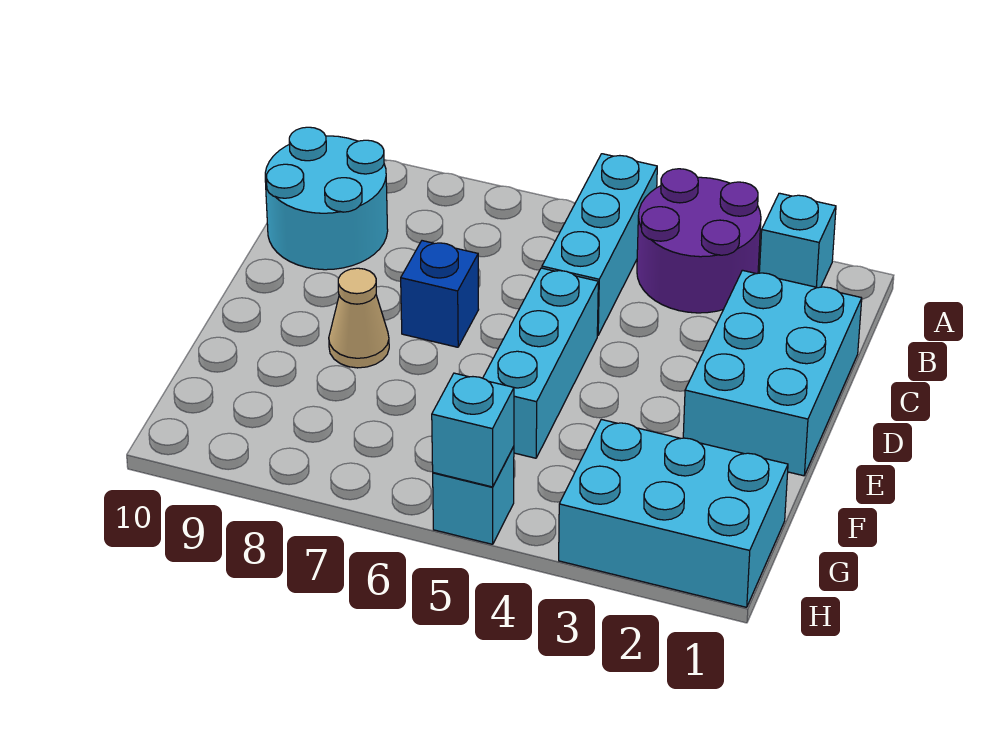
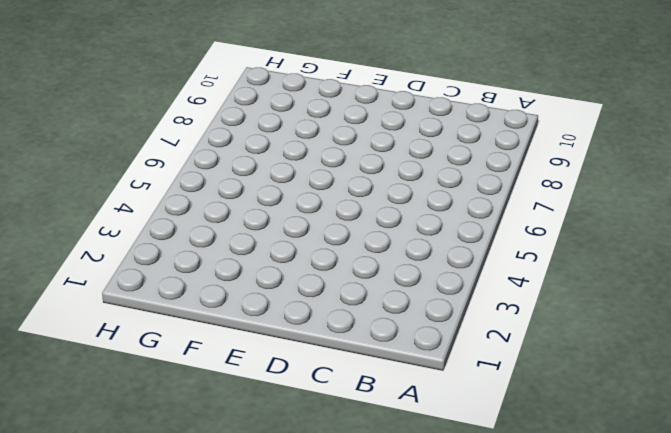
none -> cyan brick A2 level 1
none -> purple round brick A3:B4 level 1

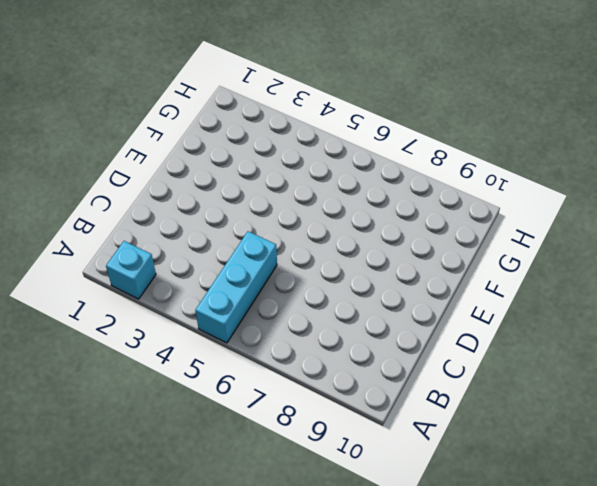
none -> purple round brick A3:B4 level 1
none -> cyan round brick B9:C10 level 1

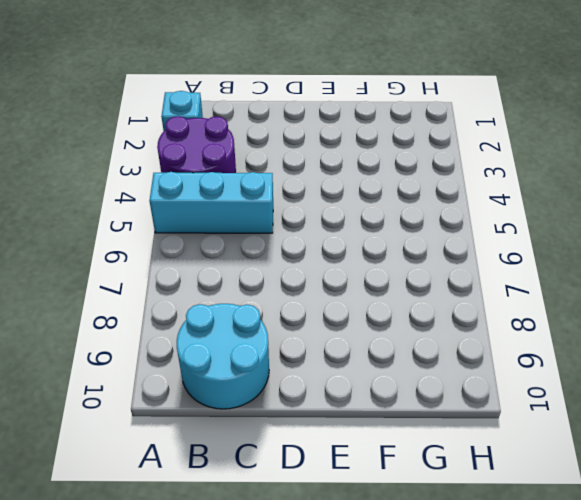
none -> cyan brick C1:E2 level 1
none -> cyan brick D5:F5 level 1

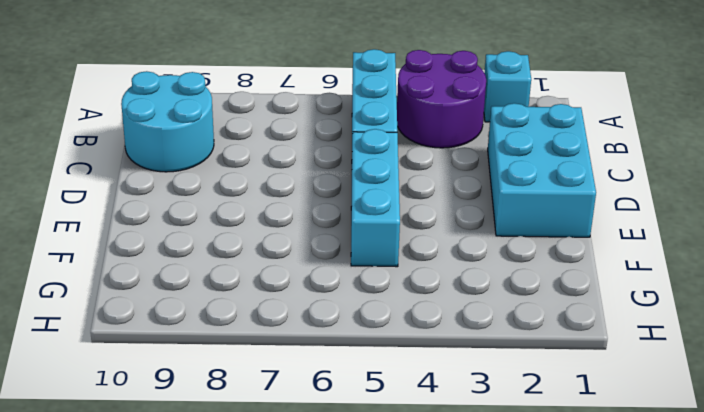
none -> blue brick D7 level 1
none -> tan cone E8 level 1

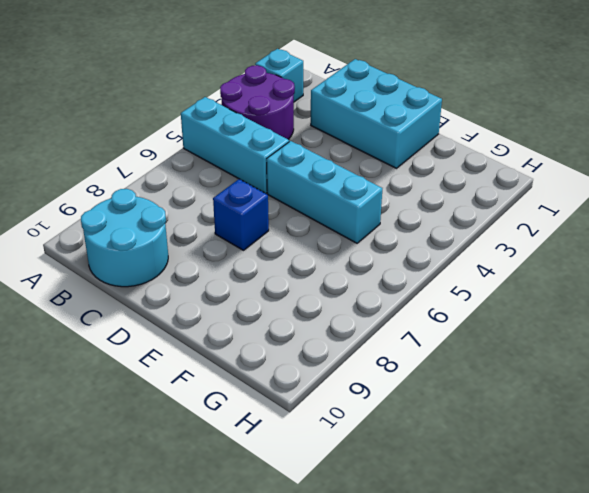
none -> tan cone E8 level 1
none -> cyan brick G1:H3 level 1

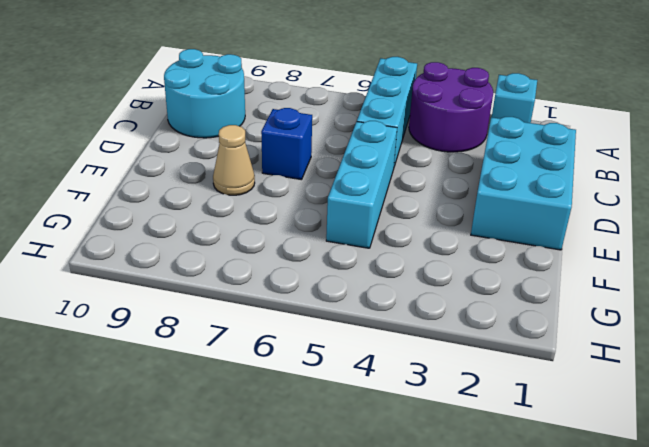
none -> cyan brick G1:H3 level 1
none -> cyan brick H5 level 1

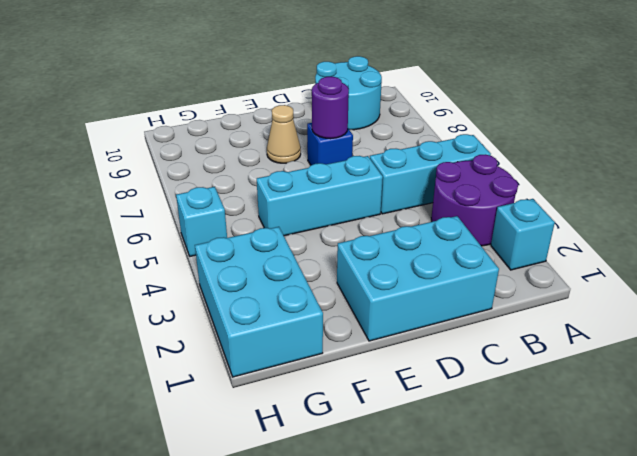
purple round brick D7 level 2 -> none
none -> cyan brick H5 level 2

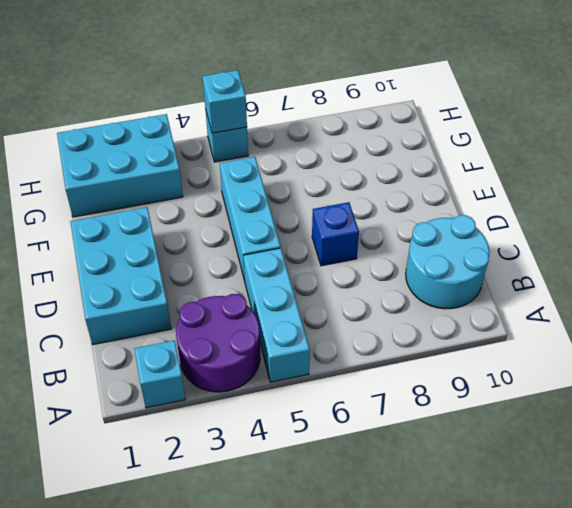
none -> tan cone E8 level 1

